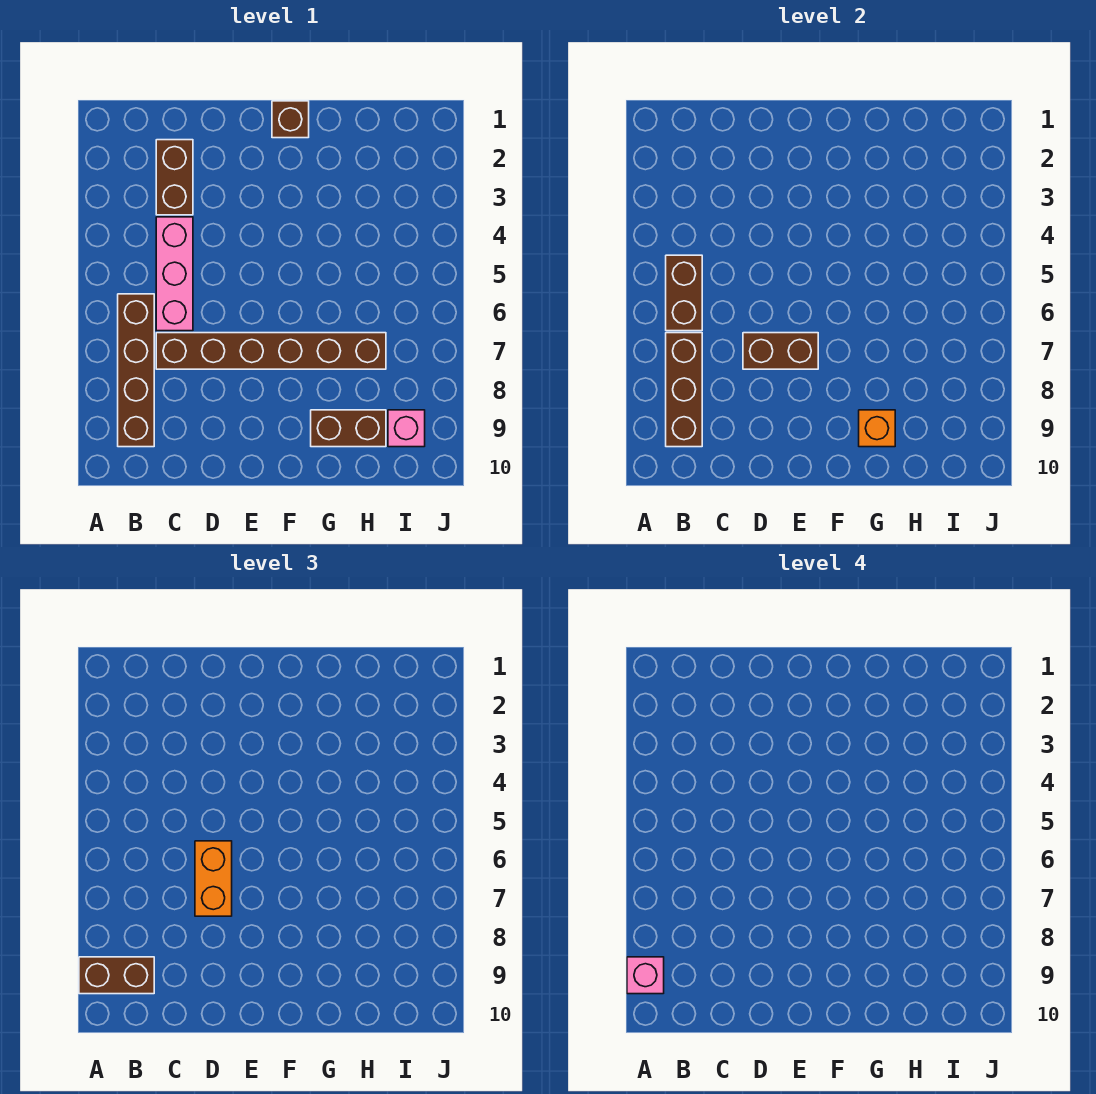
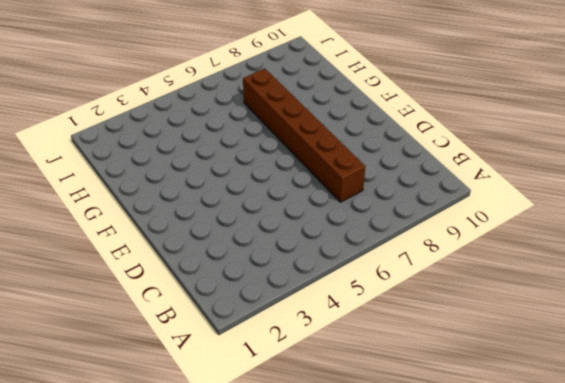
none -> brown brick B6:B9 level 1
none -> brown brick C2:C3 level 1
none -> pink brick C4:C6 level 1

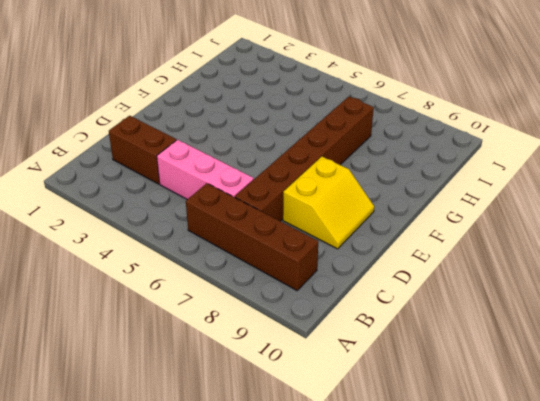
yellow slope D8:E9 level 1 top 8 -> none
none -> brown brick F1 level 1
none -> brown brick G9:H9 level 1
none -> pink brick I9 level 1

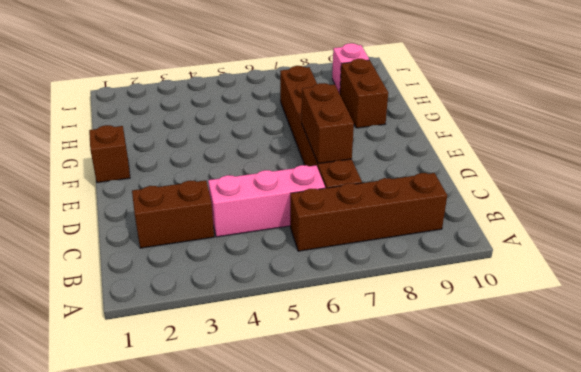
none -> brown brick B5:B6 level 2
none -> brown brick B7:B9 level 2
none -> orange brick G9 level 2

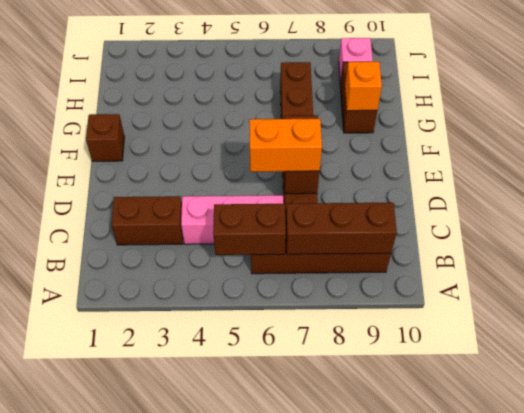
none -> brown brick A9:B9 level 3
none -> pink brick A9 level 4

